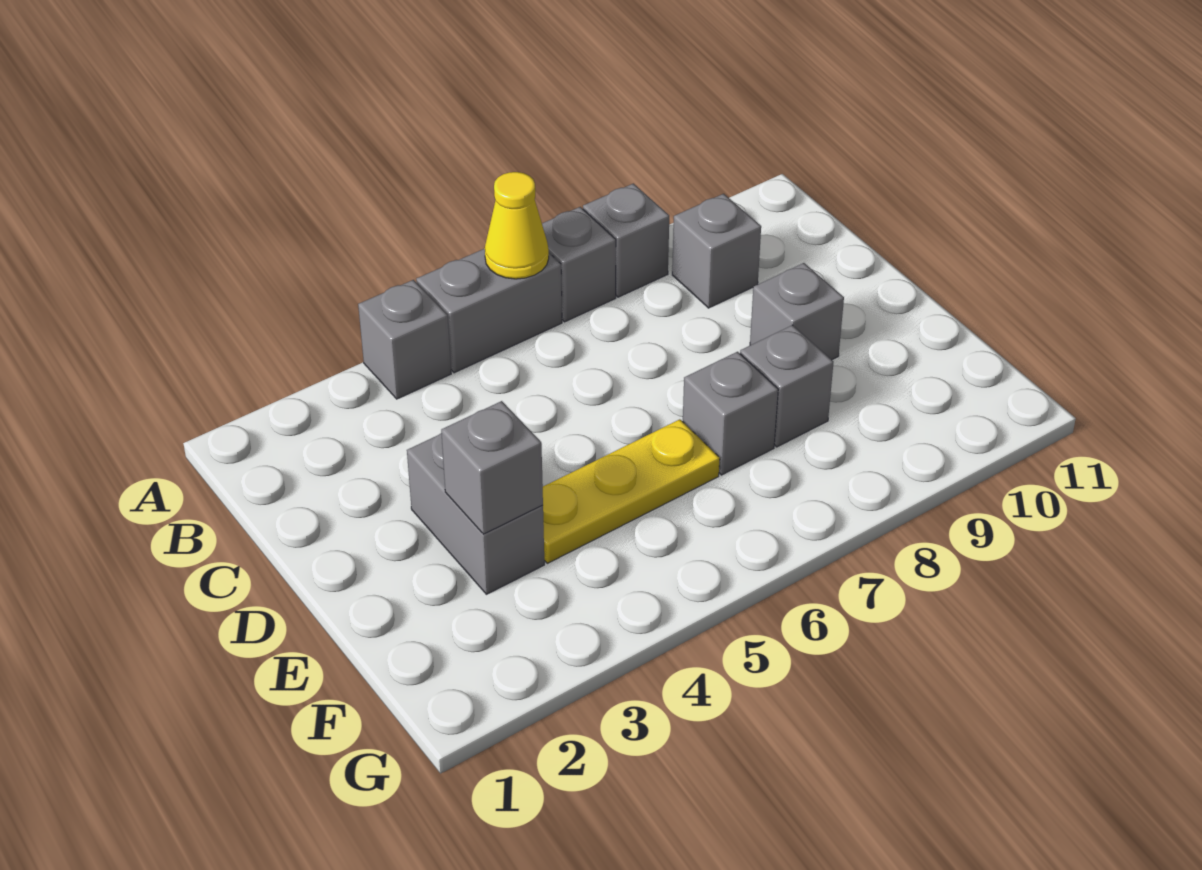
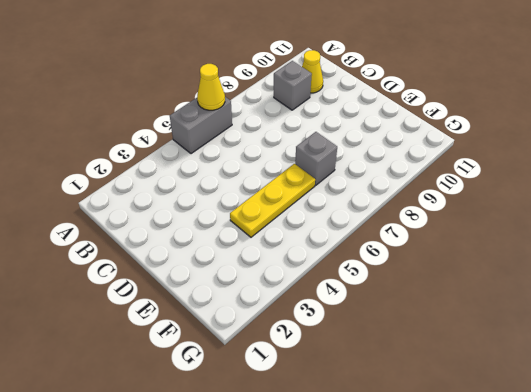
yellow cone B10 level 1 -> none
none -> grey brick A4 level 1
none -> grey brick A7 level 1
none -> grey brick A8 level 1

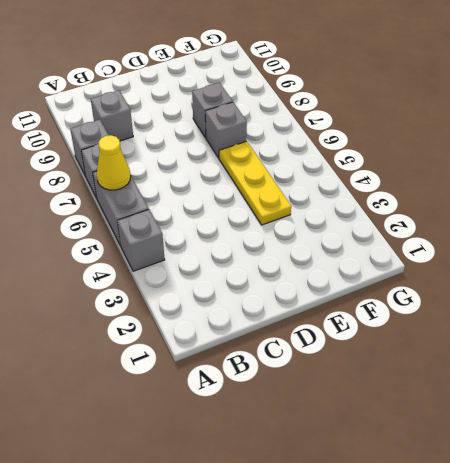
none -> grey brick D3:E3 level 1
none -> grey brick D9 level 1
none -> grey brick E3 level 2

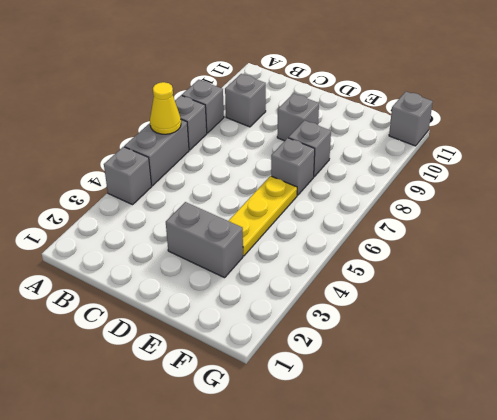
grey brick G11 level 1 -> grey brick E3 level 2

